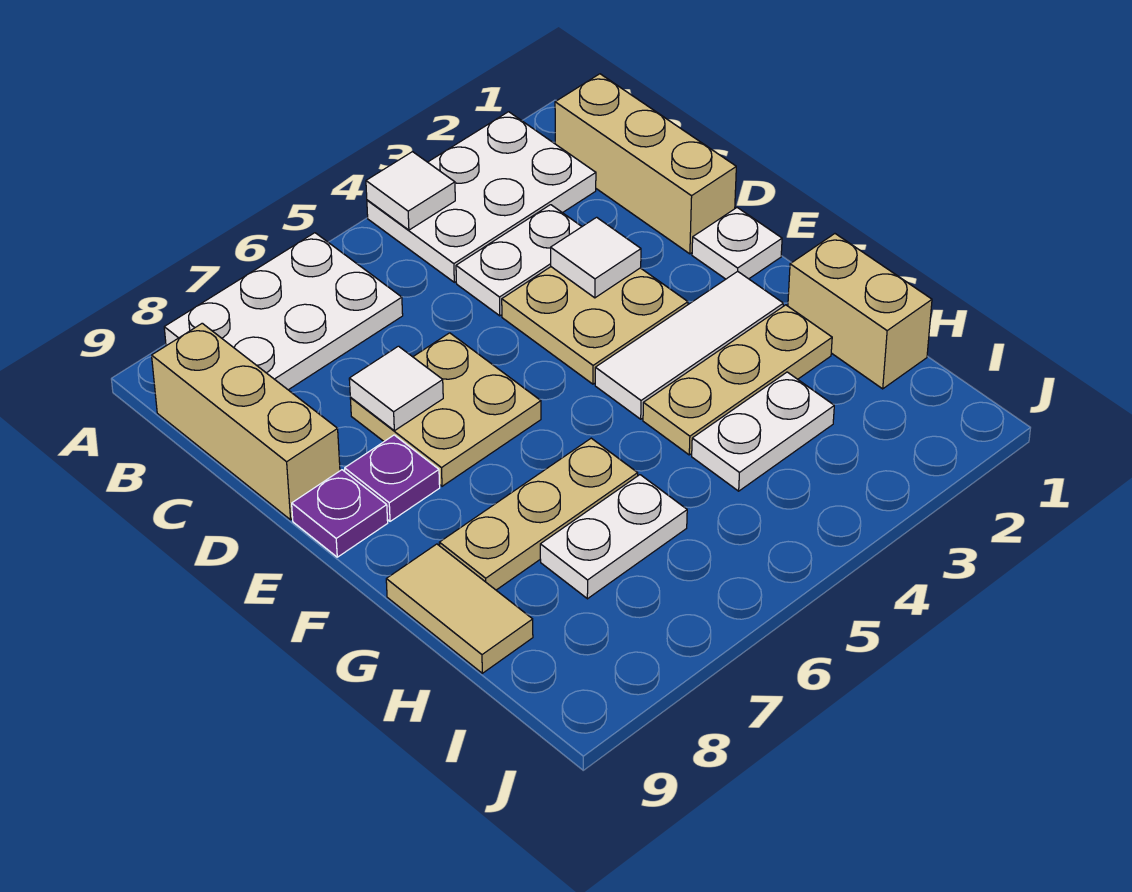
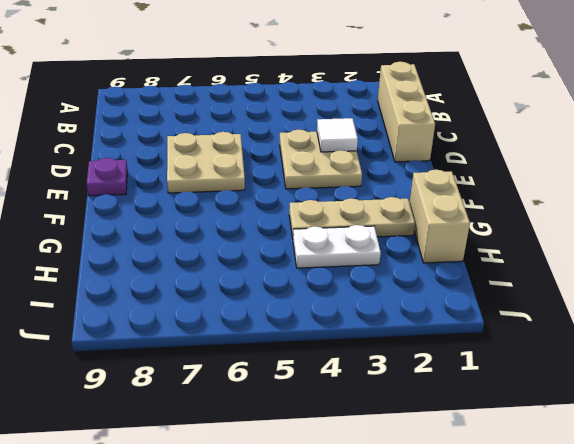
none -> white plate A2:B4 level 1
none -> white plate A6:B8 level 1
none -> tan brick B9:D9 level 1

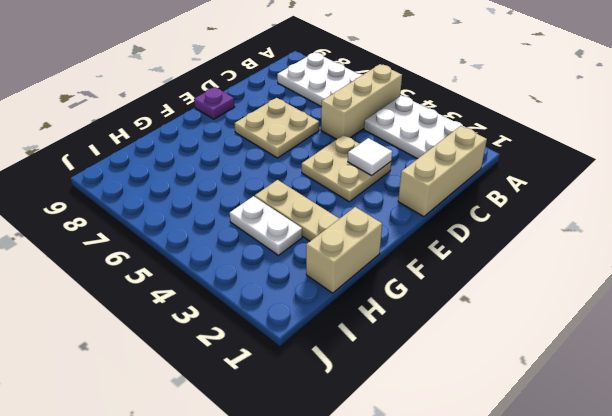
tan brick A5:C5 level 1 -> tan brick B9:D9 level 1
none -> white plate C3:C4 level 1
none -> white plate E1 level 1
none -> purple plate E8 level 1

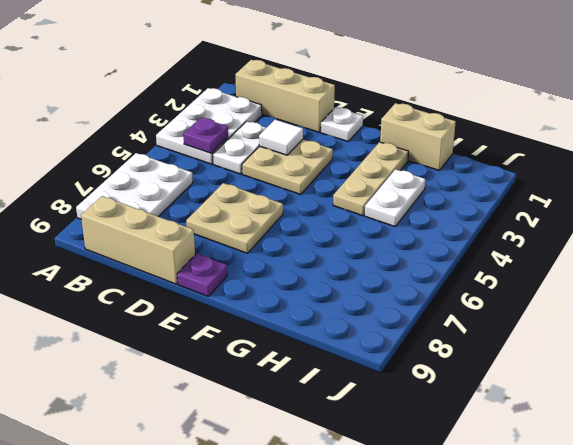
purple plate B4 level 2 -> purple plate E8 level 1
none -> white tile F2:F4 level 1
none -> tan plate G6:G8 level 1
none -> tan tile G9:H9 level 1

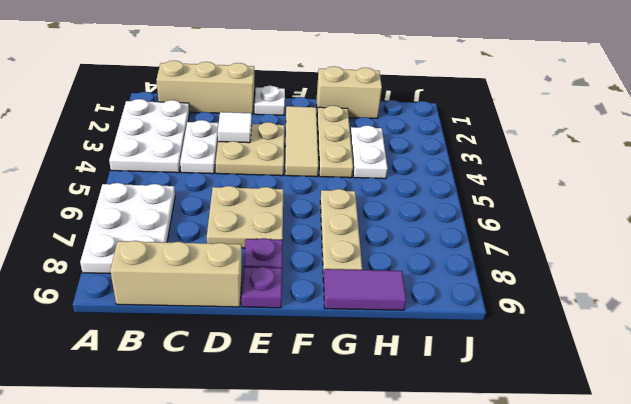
tan tile F2:F4 level 1 -> white tile F2:F4 level 1
purple tile G9:H9 level 1 -> tan tile G9:H9 level 1
none -> white plate H6:H7 level 1
none -> white tile A4 level 2
none -> white tile D7 level 2

